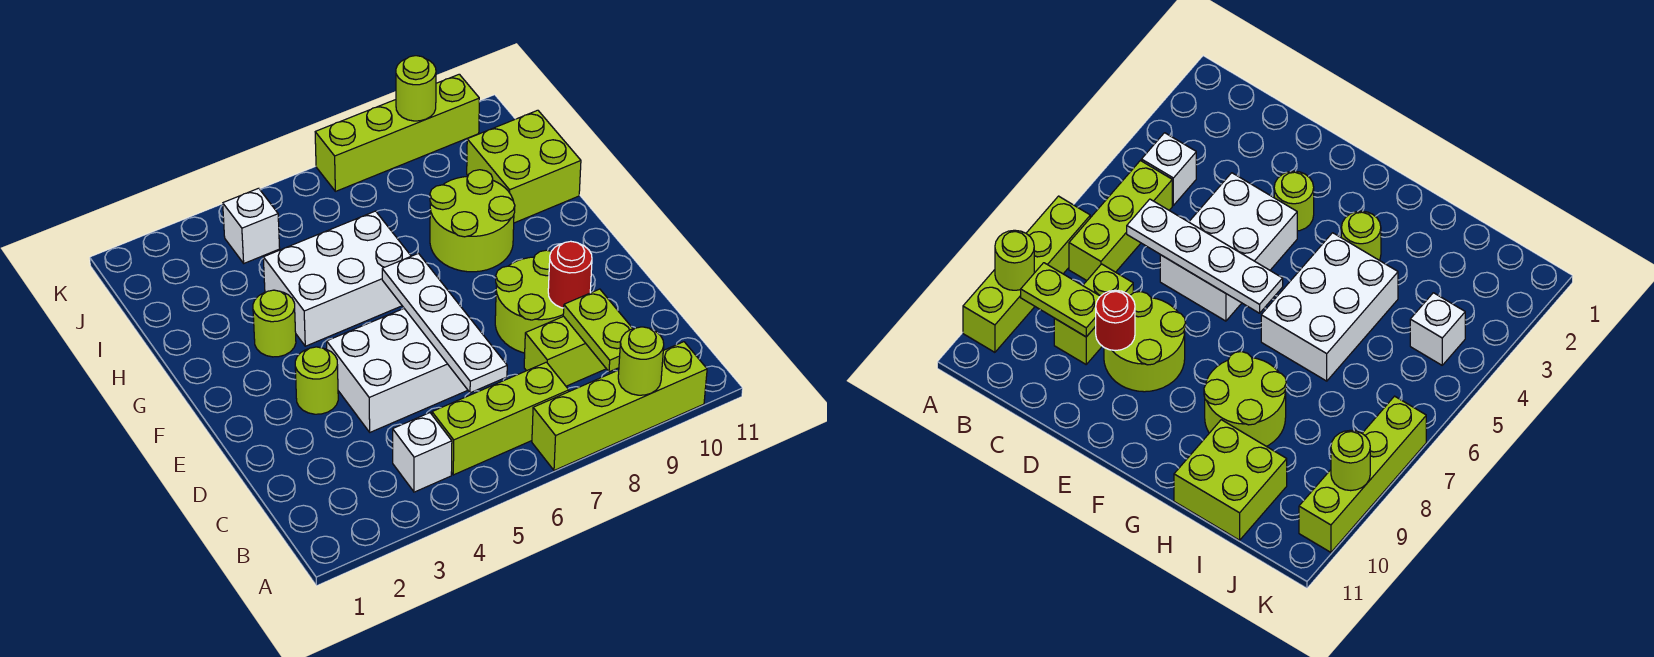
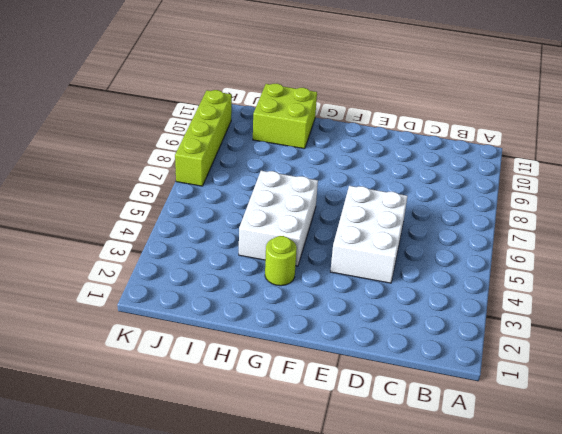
none -> lime brick A7:A10 level 1
none -> white brick B4 level 1
none -> lime brick B5:B7 level 1

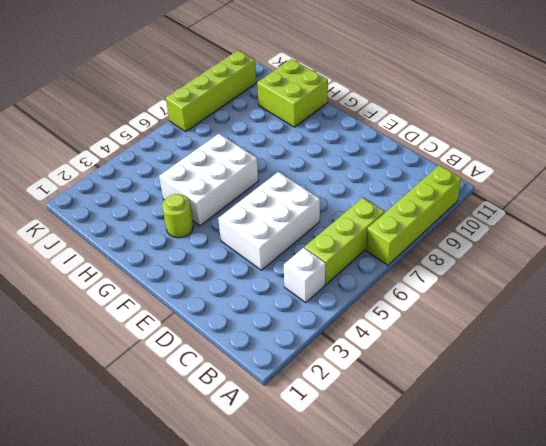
none -> lime brick C8:C9 level 1
none -> lime round brick D8:E9 level 1
none -> lime round brick E3 level 1

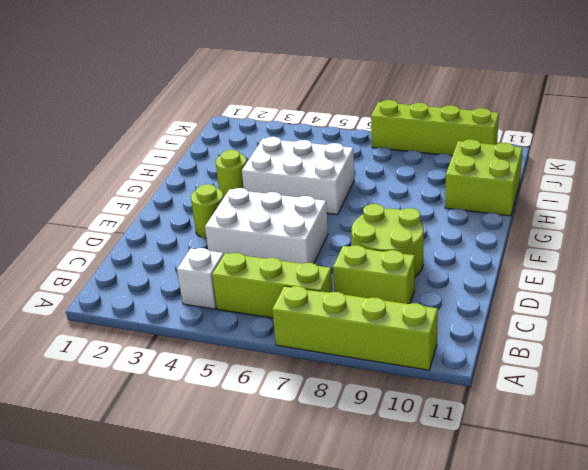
none -> lime round brick G8:H9 level 1
none -> white brick J4 level 1
none -> lime round brick A9 level 2

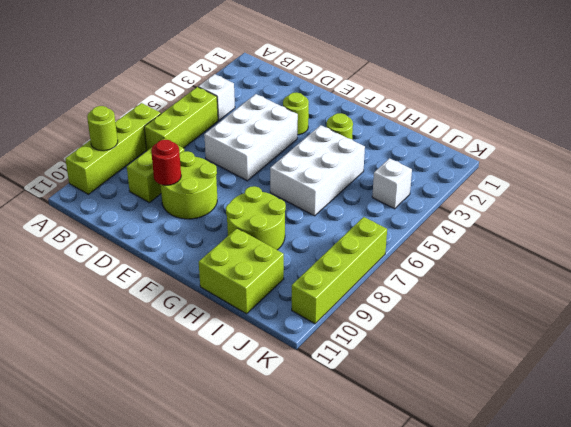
none -> lime plate B9:C9 level 2
none -> white plate C6:F6 level 2
none -> lime round brick K9 level 2

